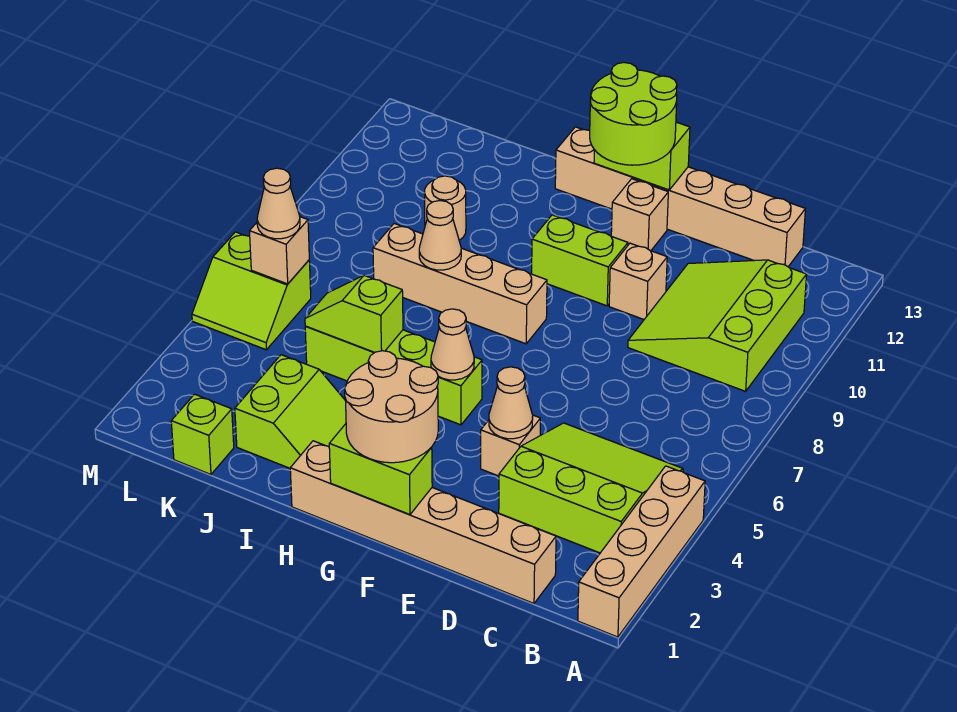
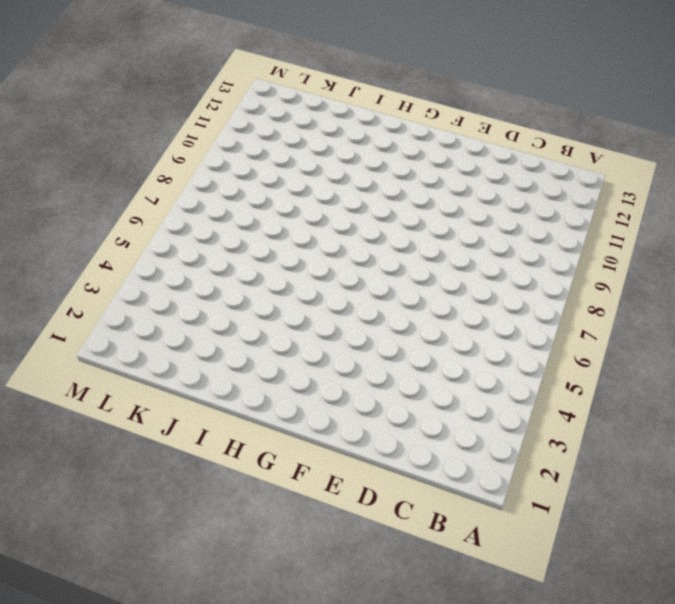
none -> tan brick A1:A4 level 1
none -> lime slope B3:D5 level 1 top 3
none -> lime slope B9:D11 level 1 top B

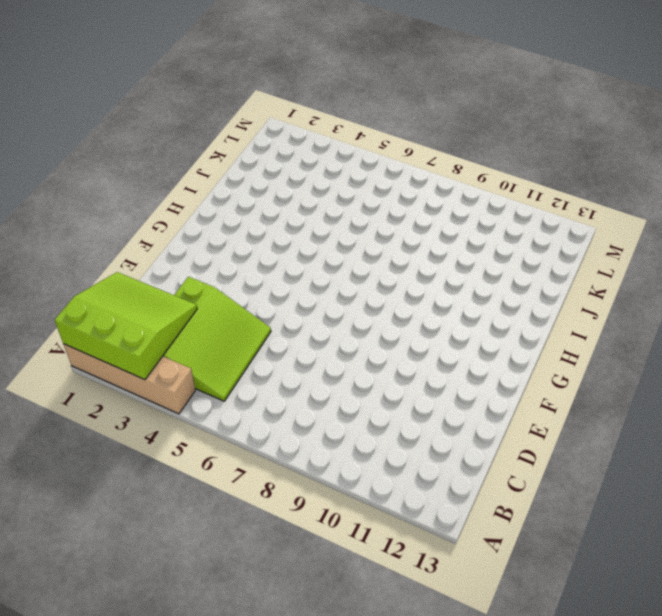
lime slope A1:C3 level 2 top A -> lime slope B9:D11 level 1 top B
none -> tan brick C1:H1 level 1
none -> tan brick C13:H13 level 1
none -> tan brick E4 level 1

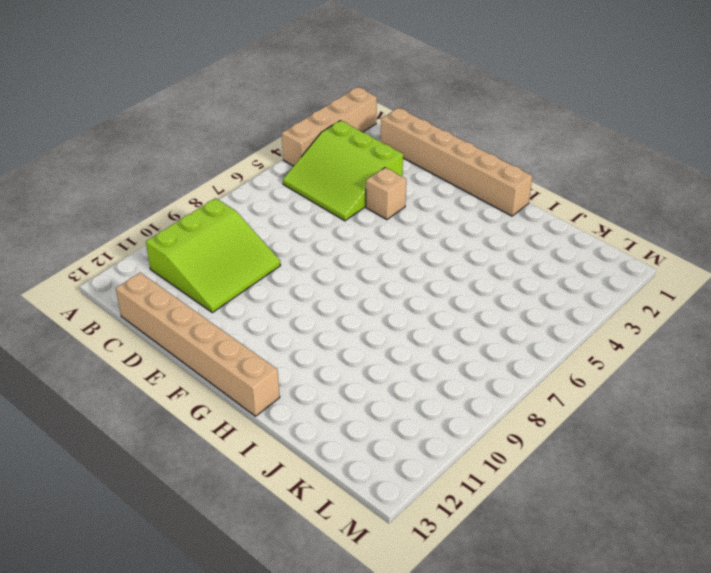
none -> tan brick E10 level 1
none -> lime brick F10:G10 level 1
none -> tan brick F12 level 1

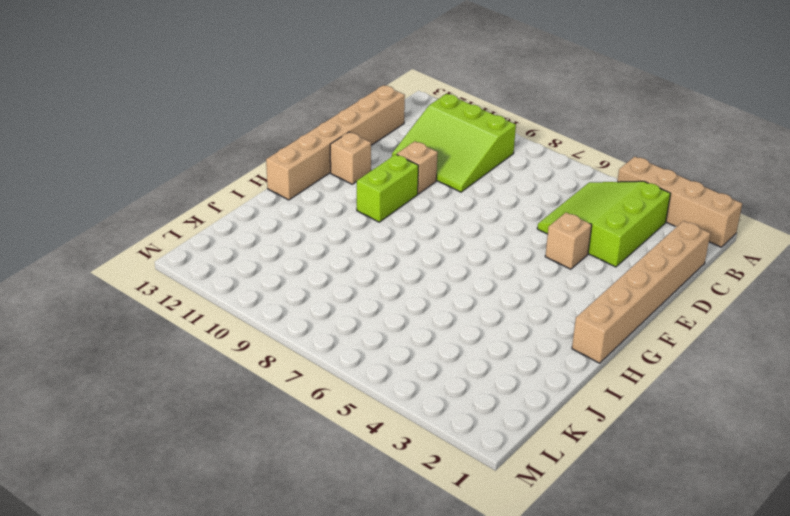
none -> lime brick G5:J5 level 1
none -> tan brick G8:J8 level 1
none -> lime slope I2:J3 level 1 top J

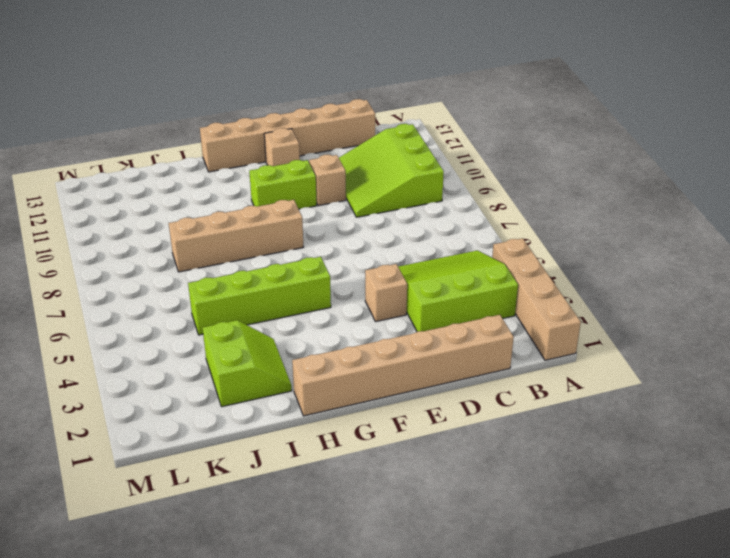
none -> tan round brick J10 level 1
none -> lime brick K1 level 1
none -> lime slope L5:M6 level 1 top 6

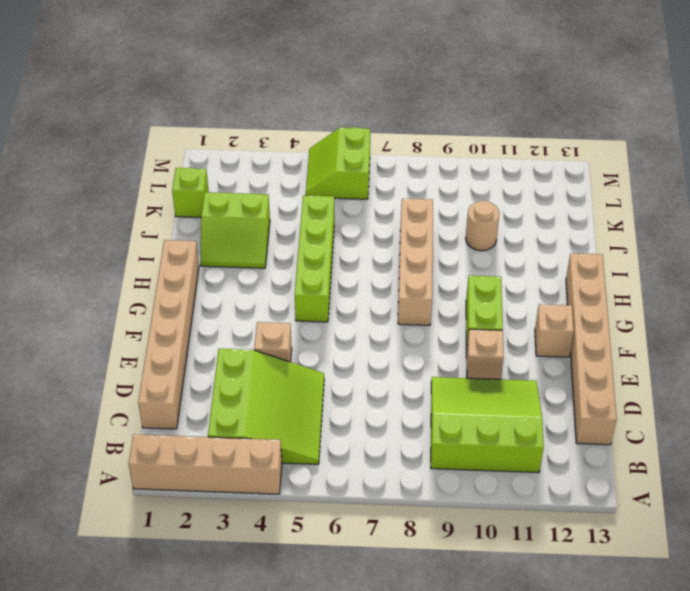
none -> tan cone E4 level 2
none -> lime brick F1:G1 level 2
none -> lime brick F13:G13 level 2

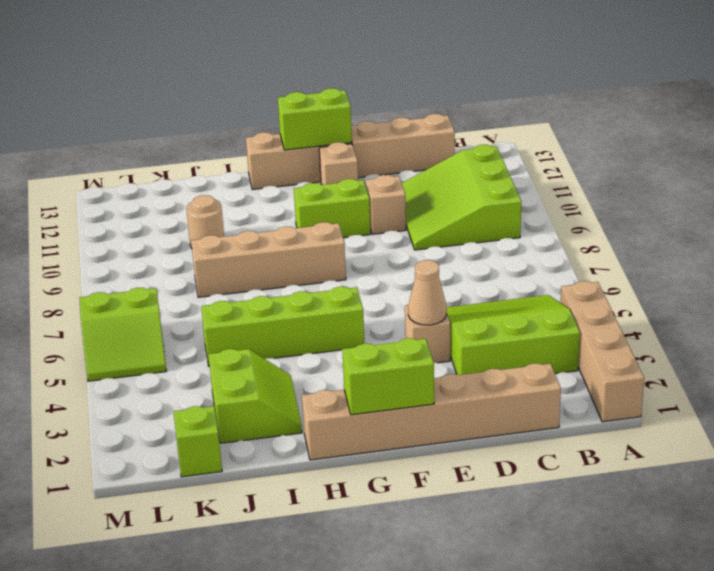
none -> tan cone G5 level 2
none -> lime slope I5:J5 level 2 top I
none -> tan cone I8 level 2

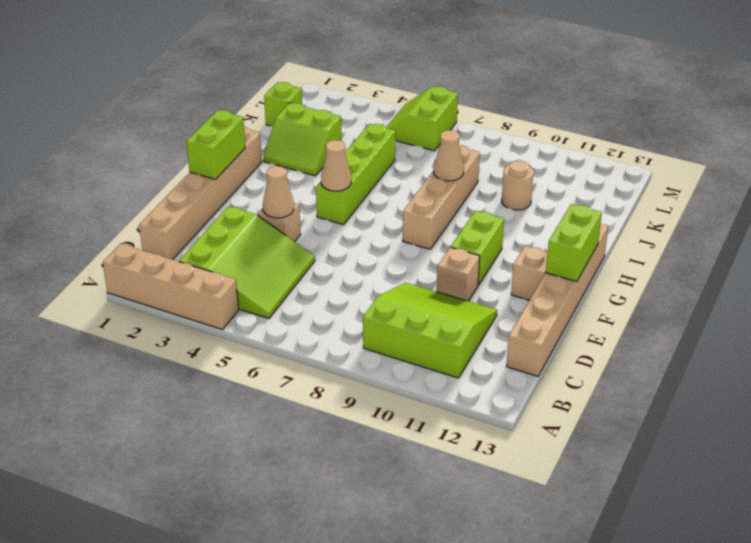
none -> lime slope I5:J5 level 2 top I
none -> tan brick L6 level 2
none -> tan round brick F1:G2 level 3

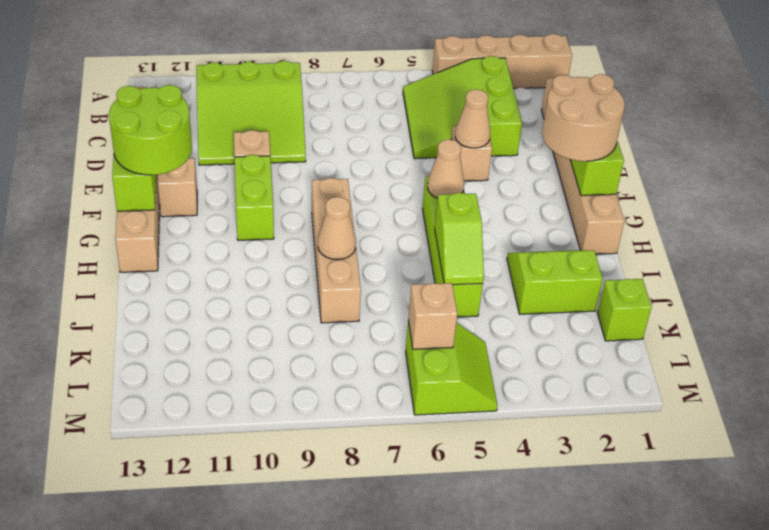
none -> tan round brick J10 level 1
none -> tan cone L6 level 3

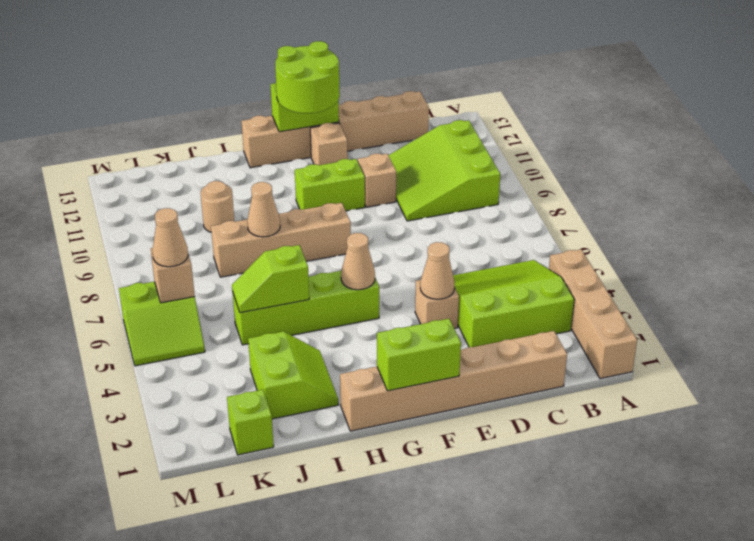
none -> tan round brick F1:G2 level 3

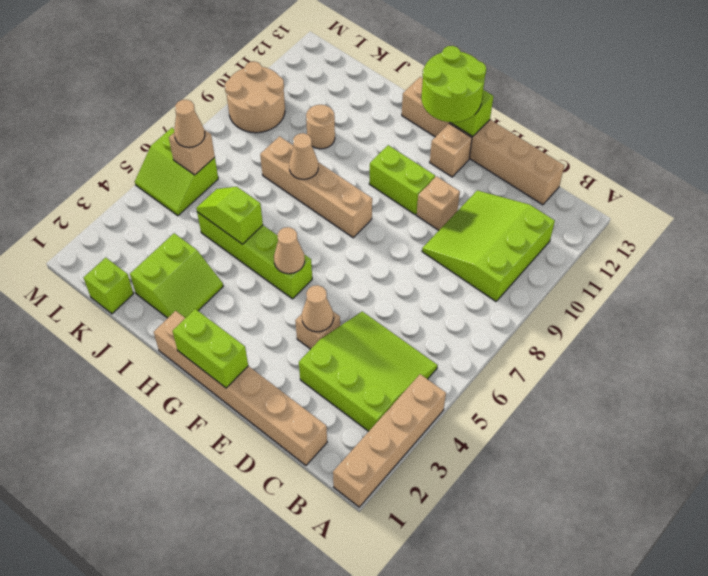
tan round brick L9:M10 level 1 -> tan round brick F1:G2 level 3

